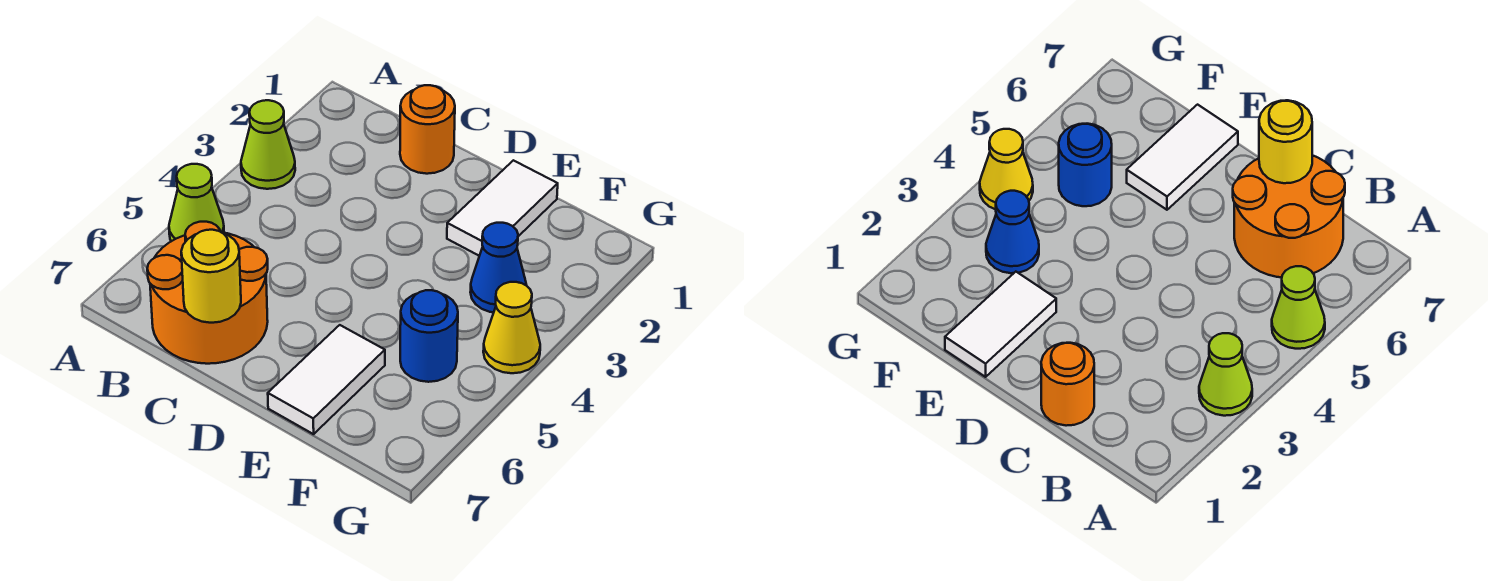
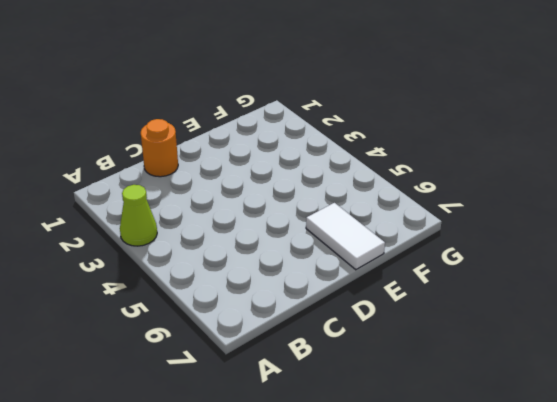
none -> lime cone A5 level 1
none -> orange round brick B6:C7 level 1

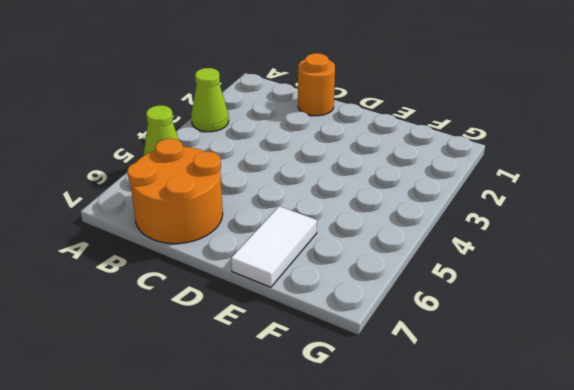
none -> white tile E1:E2 level 1
none -> blue cone F3 level 1

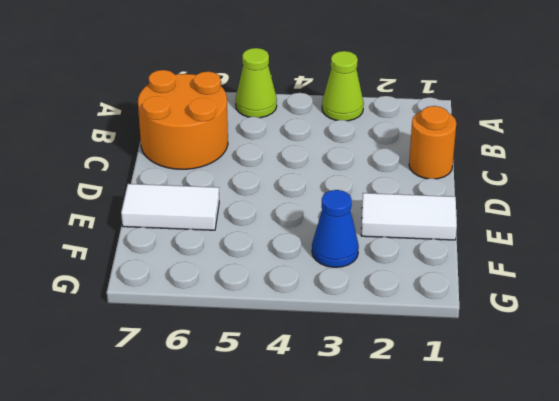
none -> blue round brick F5 level 1
none -> yellow cone G4 level 1

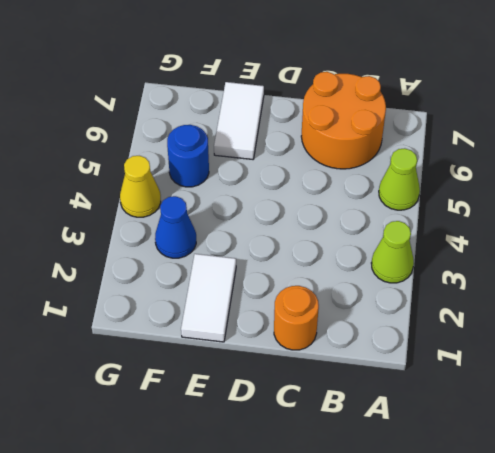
none -> yellow round brick C7 level 2

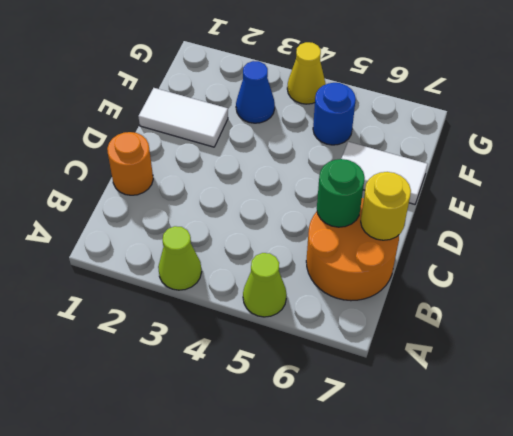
green round brick C6 level 2 -> none

